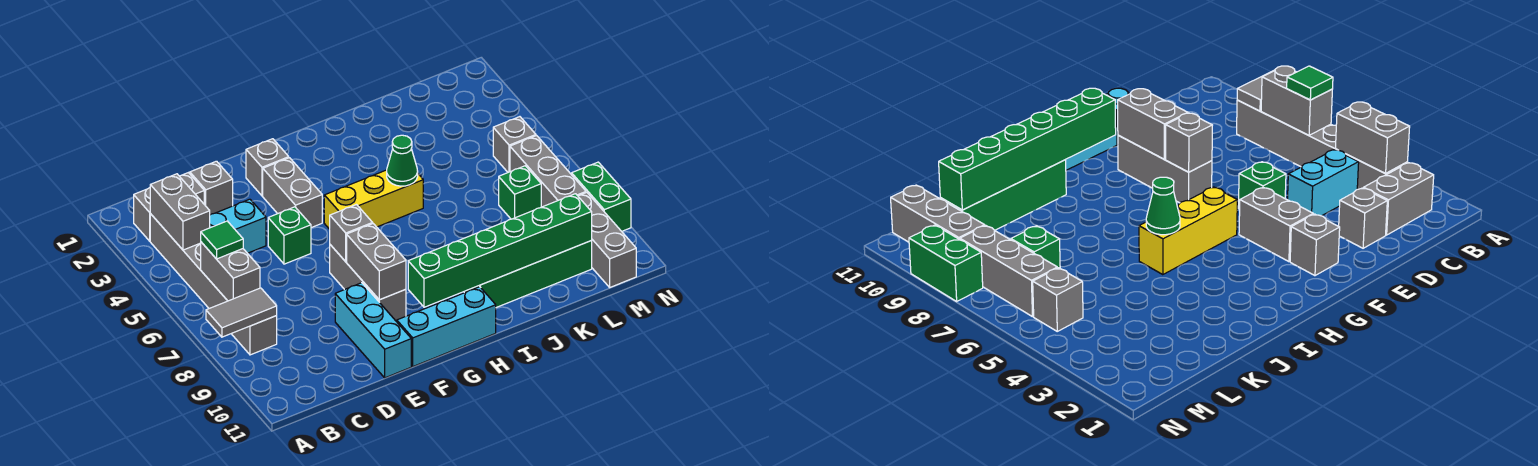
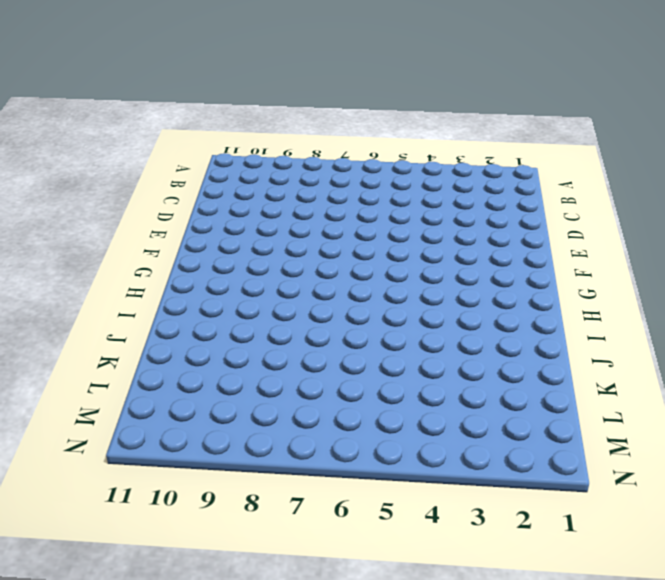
none -> grey brick B2:C2 level 1
none -> grey brick B3:B8 level 1
none -> cyan brick C4:D4 level 1

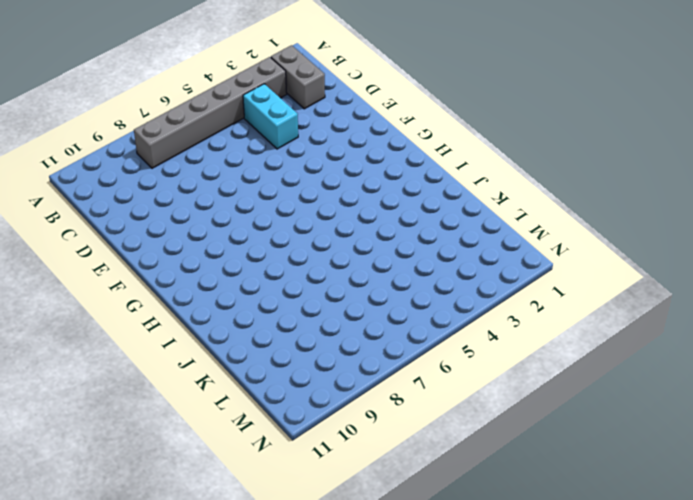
none -> grey brick D2 level 1
none -> green brick E5 level 1
none -> cyan brick E9:E11 level 1

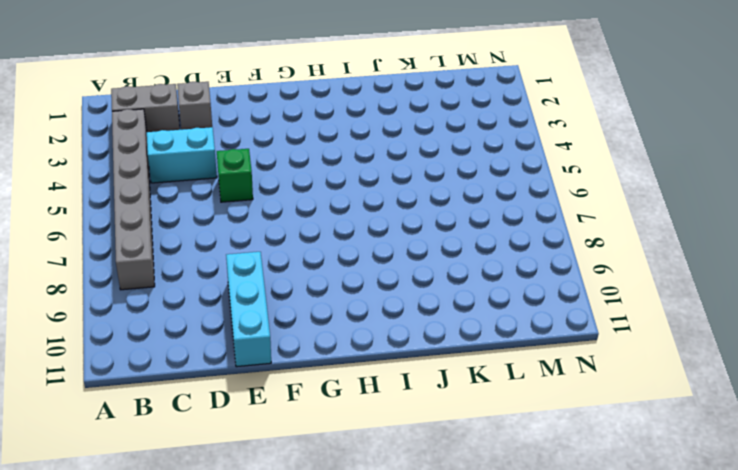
none -> grey brick F2 level 1
none -> grey brick F3:F4 level 1
none -> grey brick F7:F9 level 1

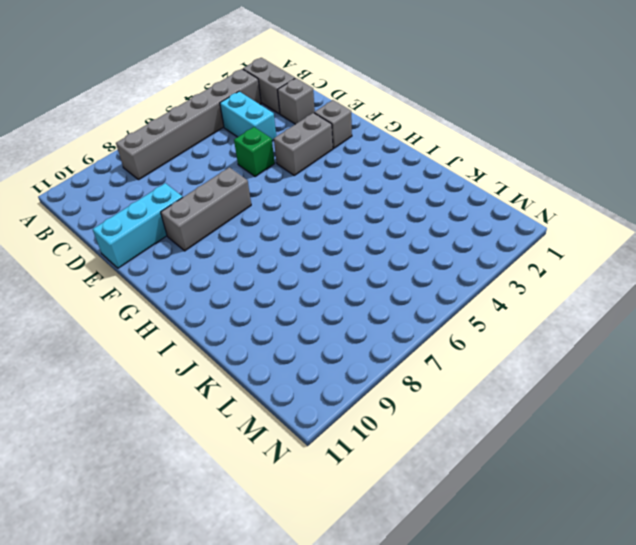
none -> cyan brick F11:H11 level 1
none -> yellow brick G5:I5 level 1
none -> green brick I10:L10 level 1

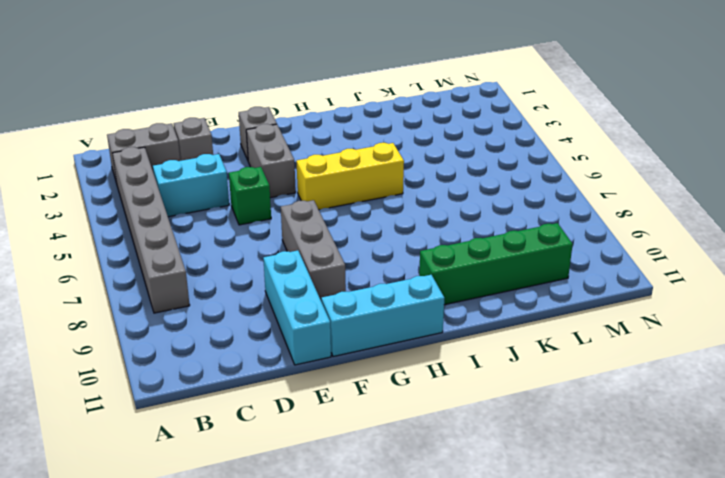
none -> green brick L7 level 1
none -> grey brick M5 level 1
none -> grey brick M6:M8 level 1

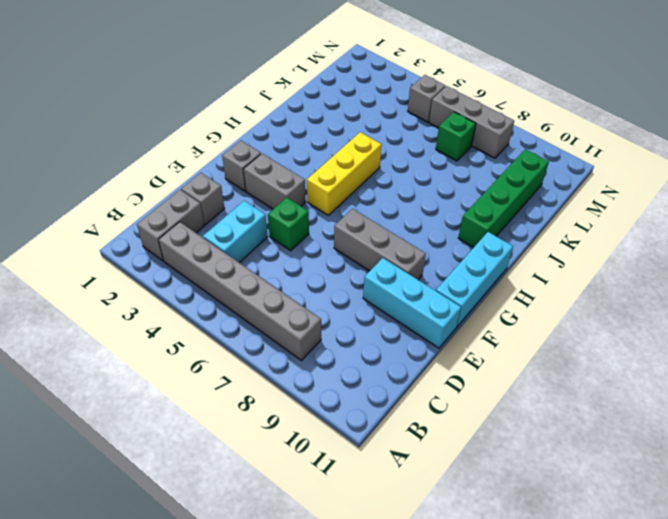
none -> grey brick M9:M11 level 1
none -> green brick N8:N9 level 1
none -> grey tile A8:B8 level 2

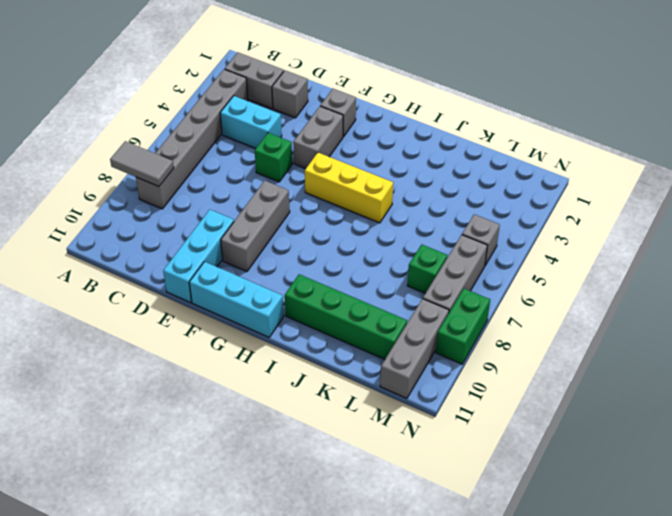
none -> grey brick B3:B4 level 2
none -> grey brick B6:B7 level 2
none -> grey brick F7 level 2

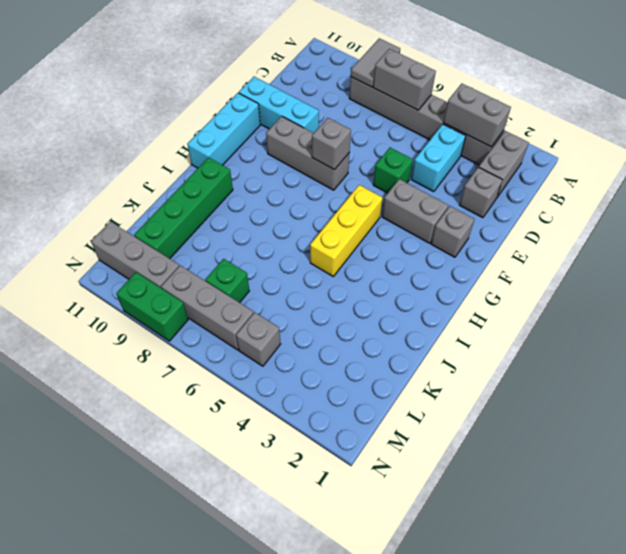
none -> grey brick F8:F9 level 2
none -> green brick G10:L10 level 2
none -> green cone I5 level 2

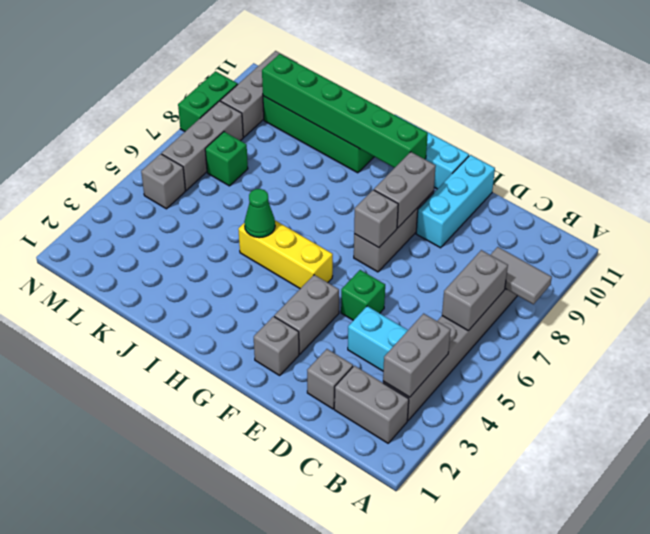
none -> green tile B6 level 3

